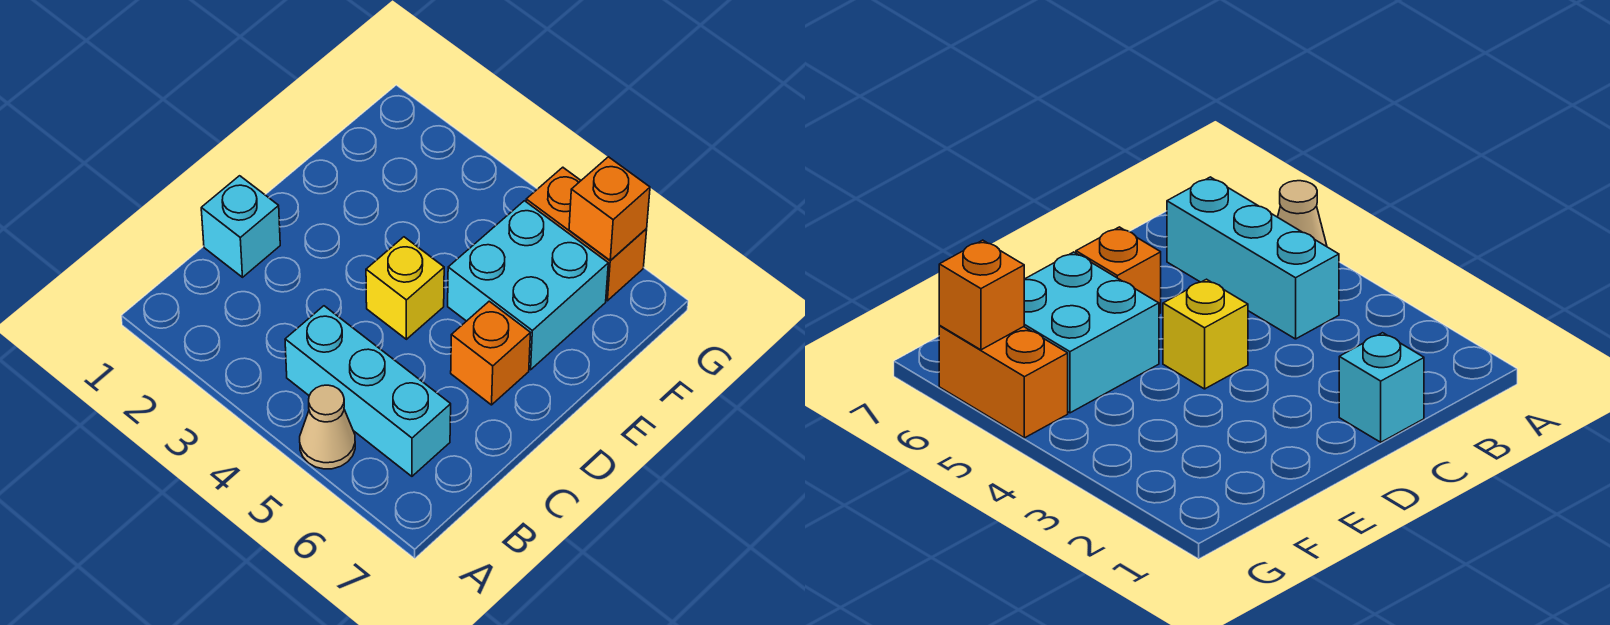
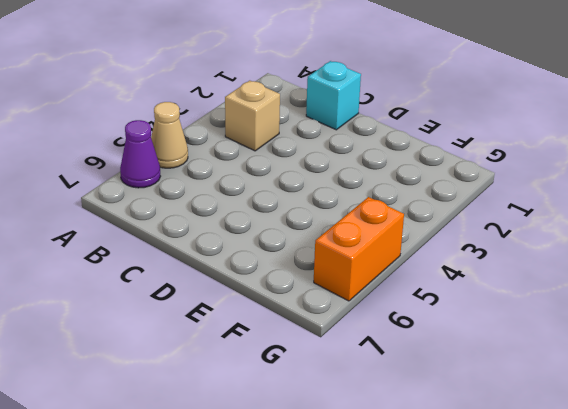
purple cone A6 level 1 -> none
tan brick B3 level 1 -> none
none -> cyan brick B4:B6 level 1
none -> yellow brick D4 level 1

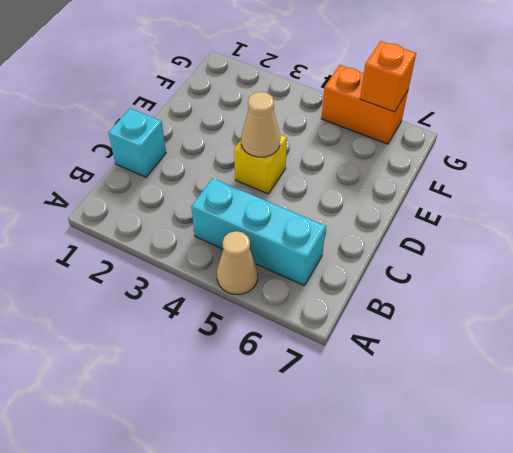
tan cone D4 level 2 -> none
none -> orange brick D6 level 1
none -> cyan brick E5:F6 level 1

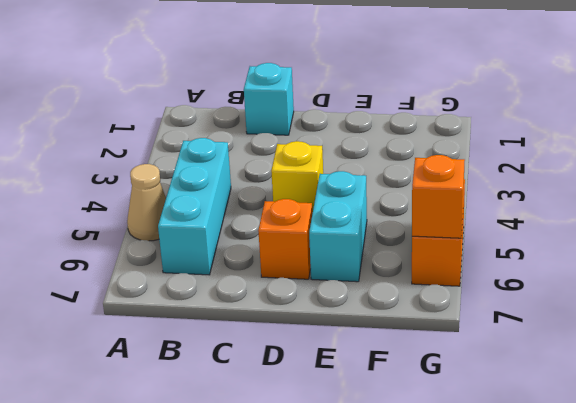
cyan brick E5:E6 level 1 -> cyan brick E5:F6 level 1

